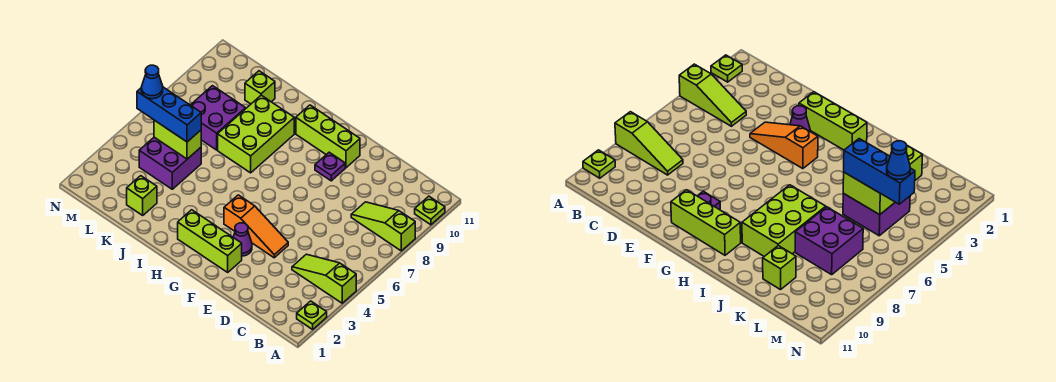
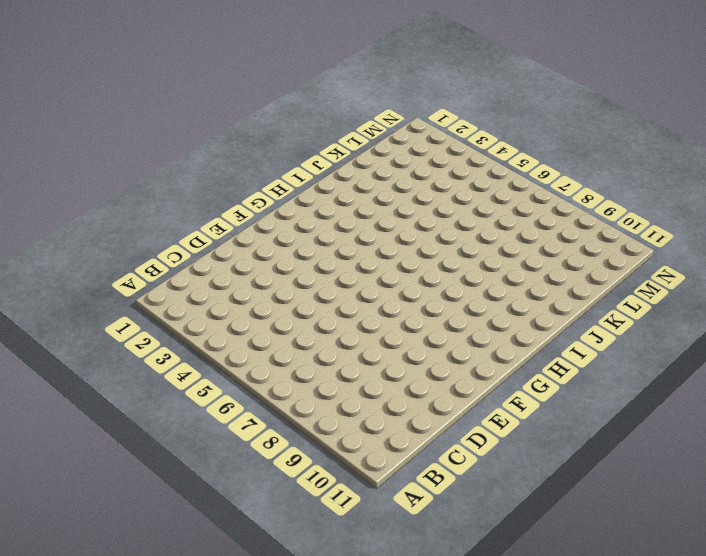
none -> lime plate A2 level 1
none -> lime slope A4:C4 level 1 top A
none -> lime slope A8:C8 level 1 top A

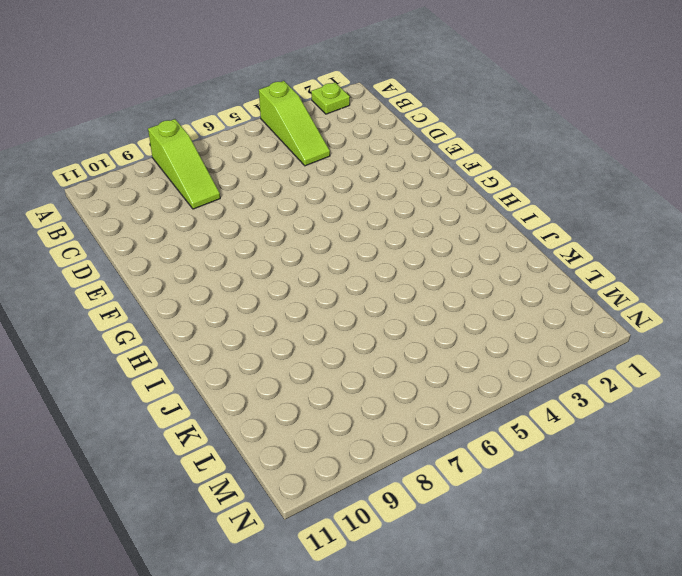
none -> lime plate A10 level 1
none -> orange slope E4:G4 level 1 top G
none -> lime brick F2:H2 level 1

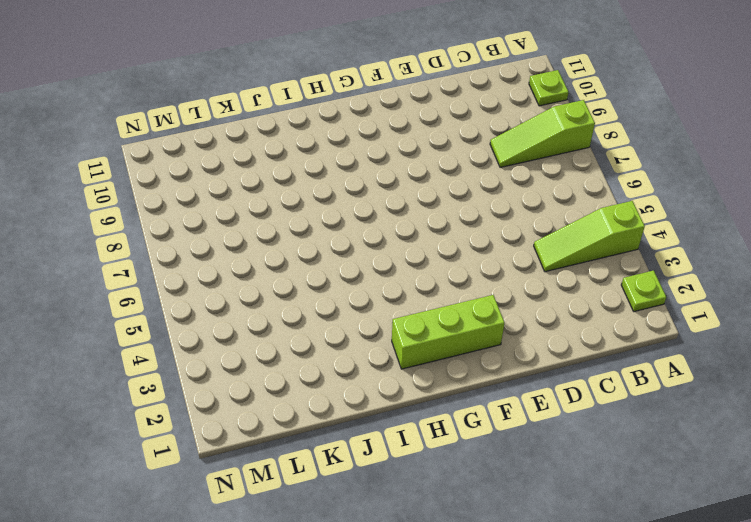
none -> orange slope E4:G4 level 1 top G
none -> purple cone F3 level 1
none -> purple plate F9 level 1

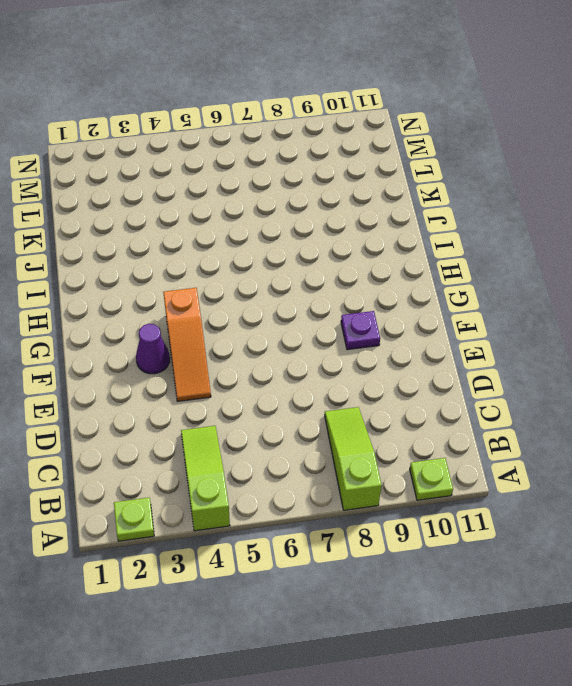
none -> lime brick F2:H2 level 1
none -> lime brick F10:H10 level 1
none -> lime brick I7:J9 level 1

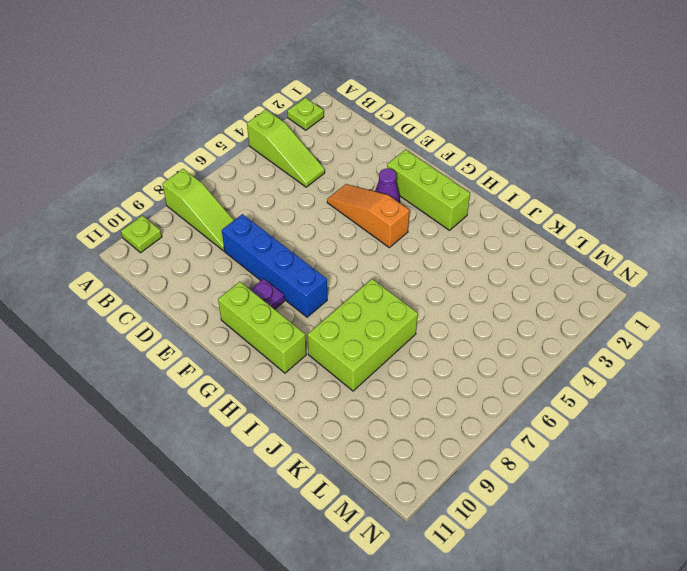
blue brick D8:G8 level 1 -> none
none -> lime brick K2 level 1
none -> purple brick K4:L5 level 1
none -> purple brick K7:L8 level 1

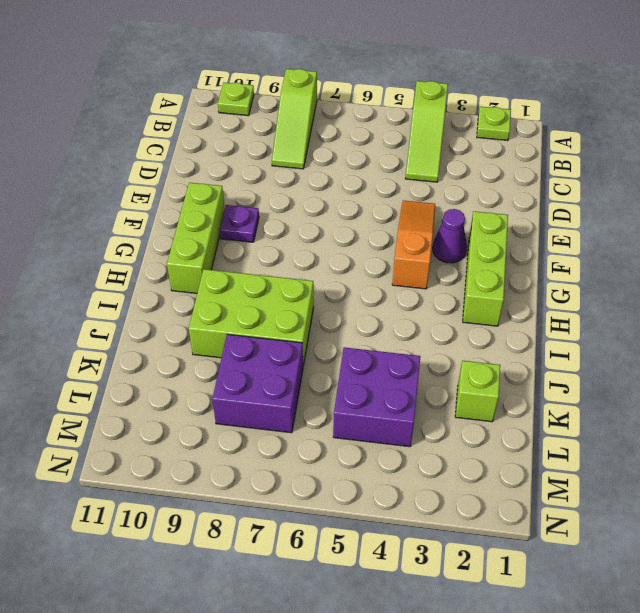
none -> lime brick K10 level 1
none -> lime brick K5:L5 level 2
none -> blue brick K5:M5 level 3

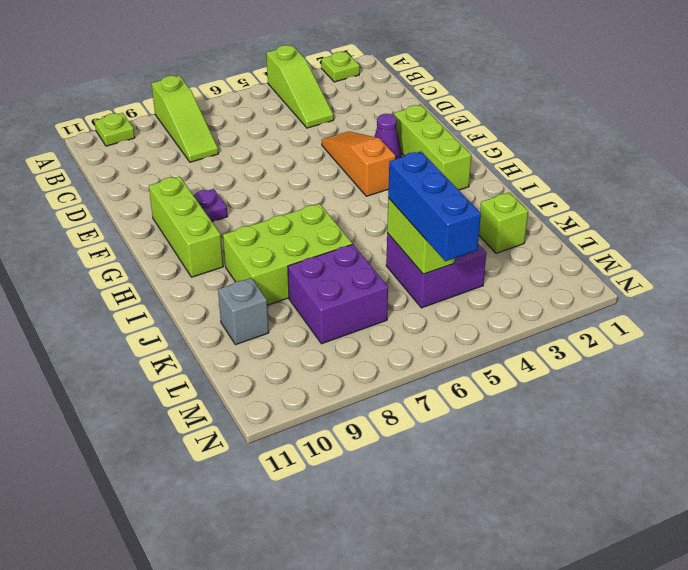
grey brick K10 level 1 -> lime brick K10 level 1
none -> blue cone M5 level 4

